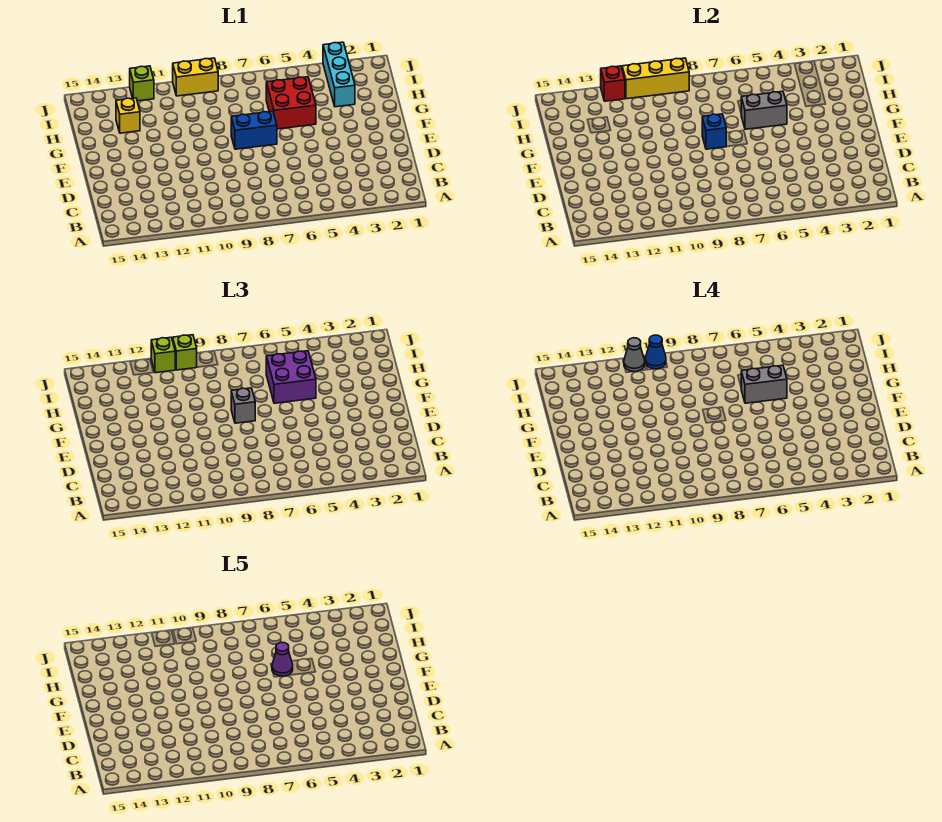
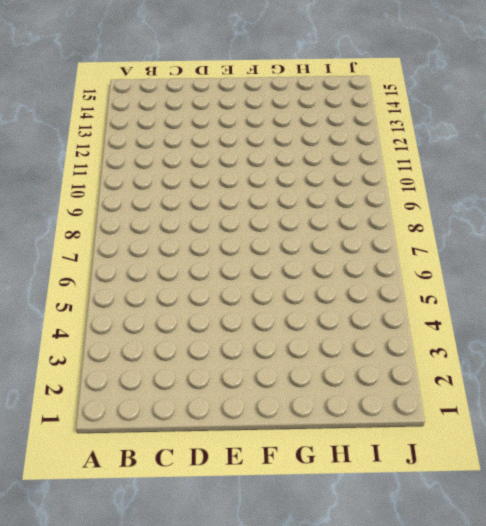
none -> blue brick F7:F8 level 1
none -> red brick G5:H6 level 1
none -> cyan brick H3:J3 level 1

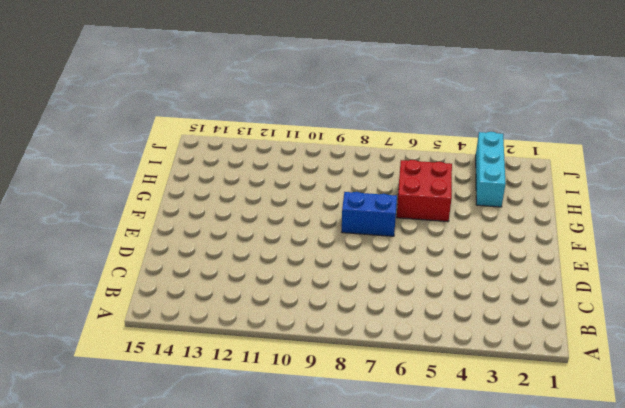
none -> yellow brick H13 level 1
none -> yellow brick J9:J10 level 1
none -> lime brick J12 level 1

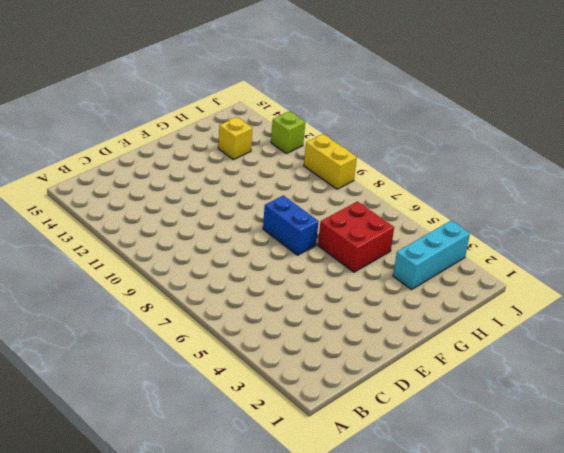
none -> blue brick F8 level 2
none -> grey brick G5:G6 level 2
none -> yellow brick J9:J11 level 2

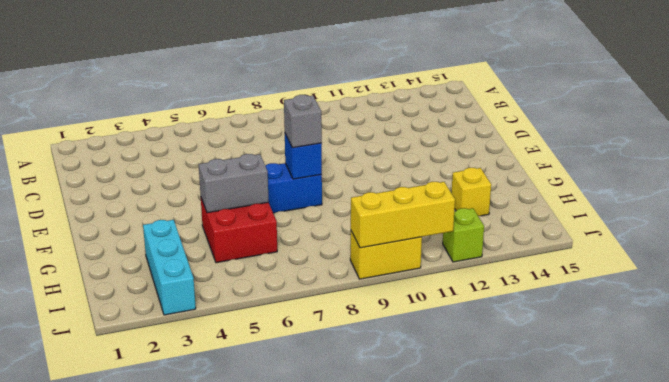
none -> red brick J12 level 2
none -> purple brick G5:H6 level 3
none -> lime brick J10 level 3

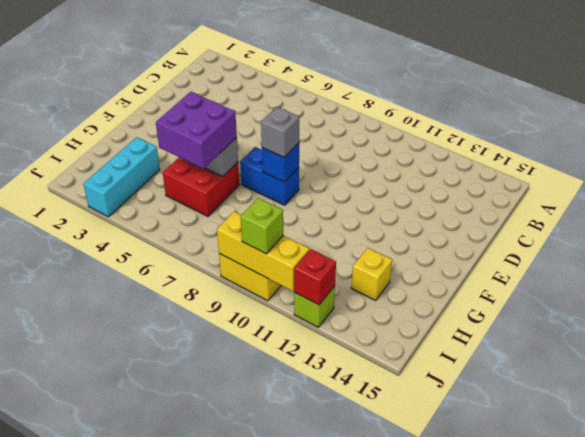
none -> lime brick J11 level 3
none -> grey brick G5:G6 level 4
none -> blue cone J10 level 4

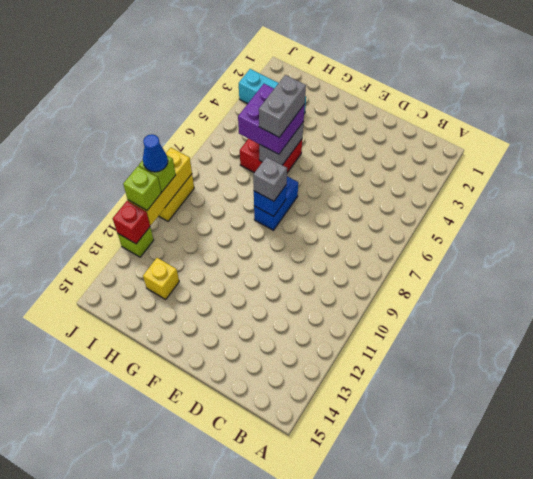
none -> grey cone J11 level 4
none -> purple cone G6 level 5

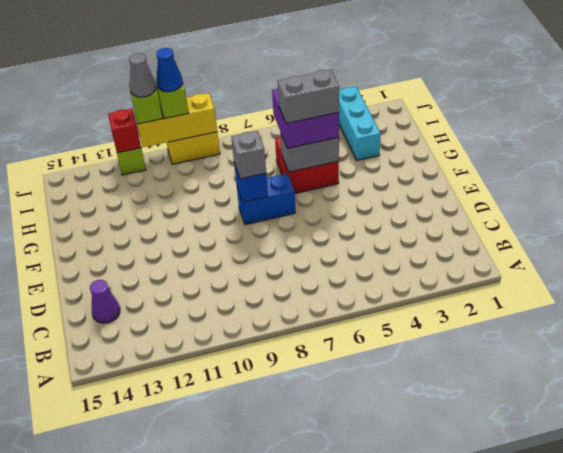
purple cone C14 level 1 -> purple cone G6 level 5
none -> yellow brick H13 level 1

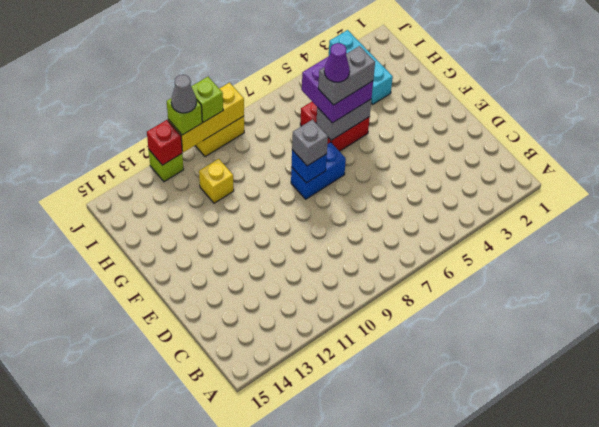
yellow brick H11 level 1 -> yellow brick H13 level 1
none -> blue cone J10 level 4

